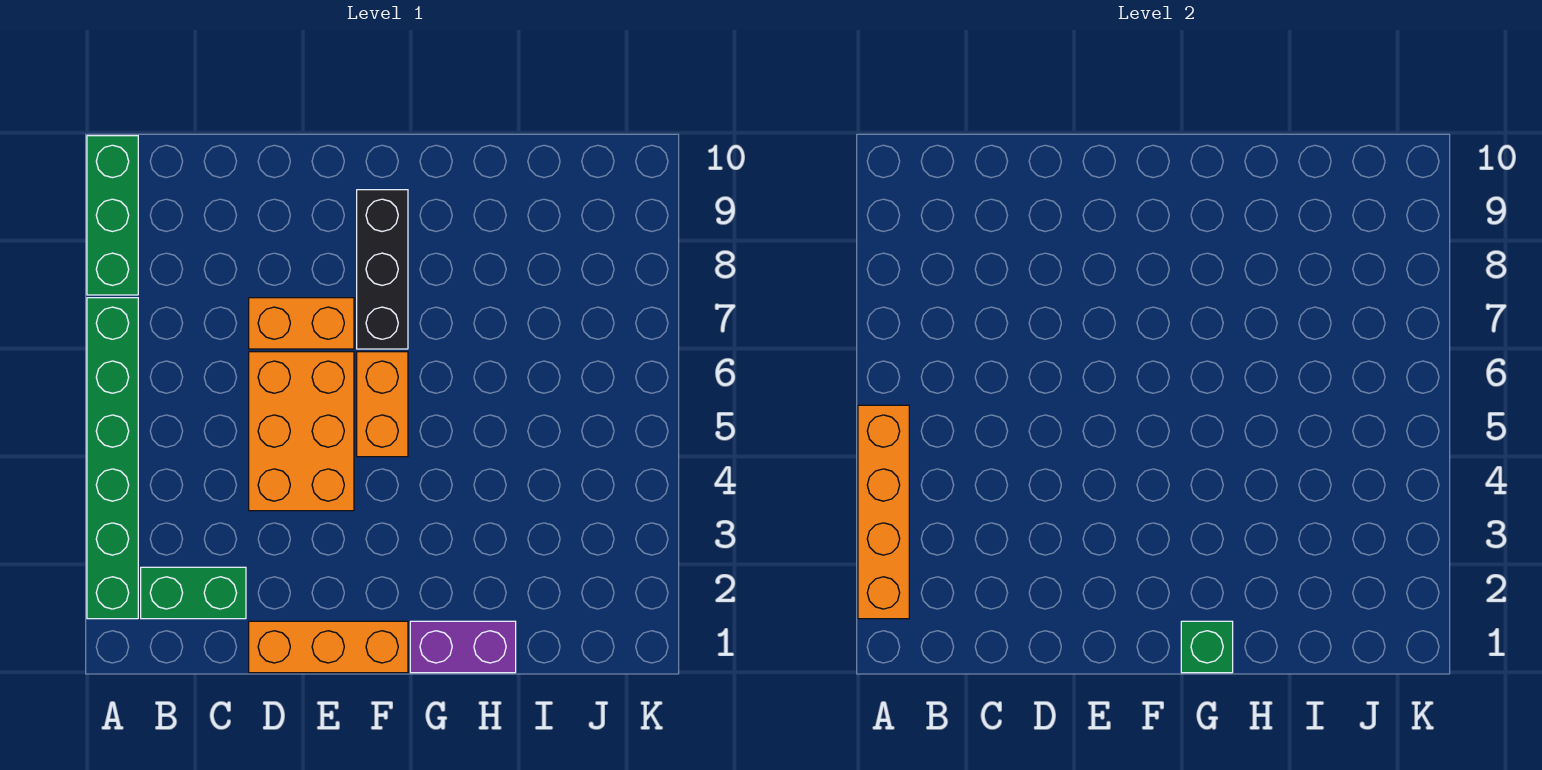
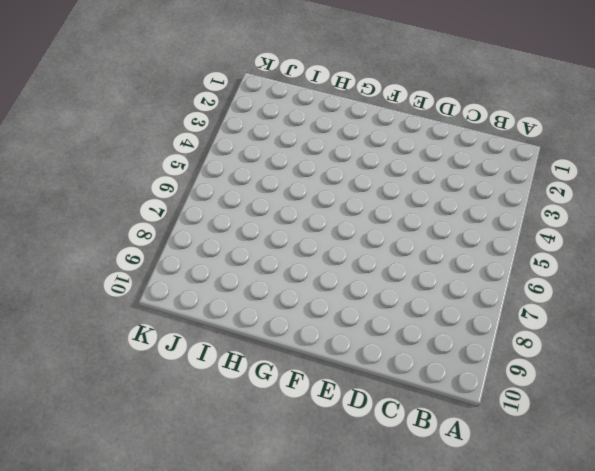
none -> green brick A2:A7 level 1
none -> green brick A8:A10 level 1

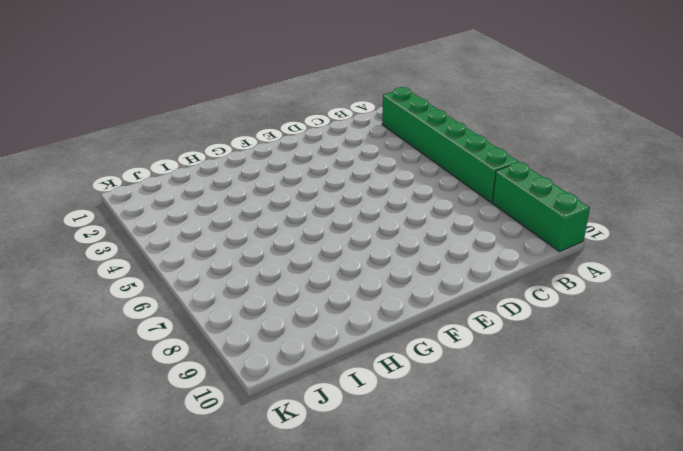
none -> green brick B2:C2 level 1
none -> orange brick D1:F1 level 1

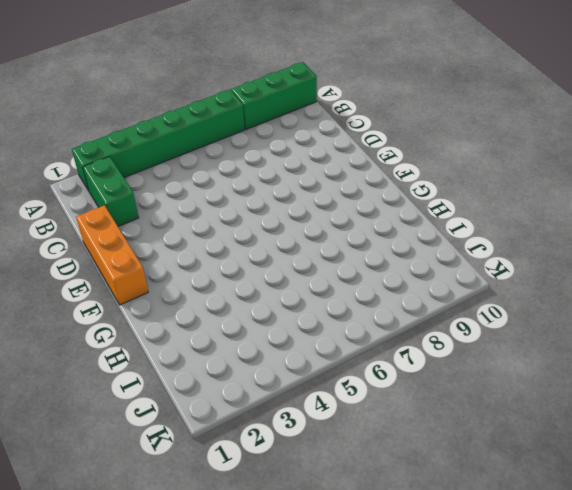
none -> orange brick D4:E6 level 1
none -> orange brick D7:E7 level 1

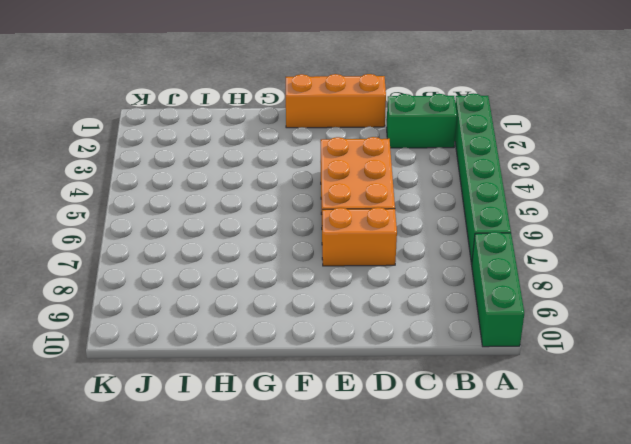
none -> orange brick F5:F6 level 1
none -> black brick F7:F9 level 1

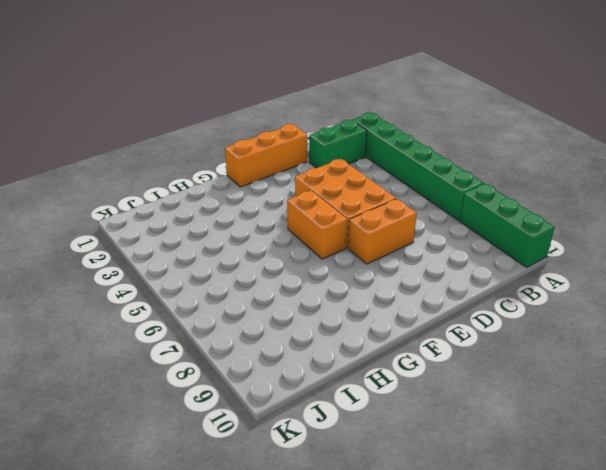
none -> black brick F7:F9 level 1
none -> purple brick G1:H1 level 1

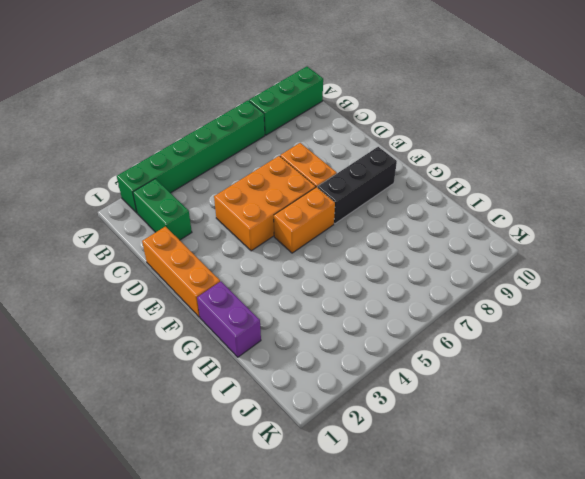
none -> orange brick A2:A5 level 2
none -> green brick G1 level 2

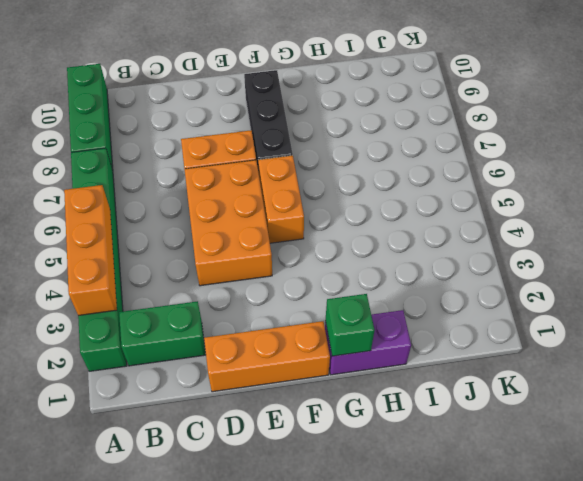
orange brick A3:A5 level 2 -> orange brick A2:A5 level 2

